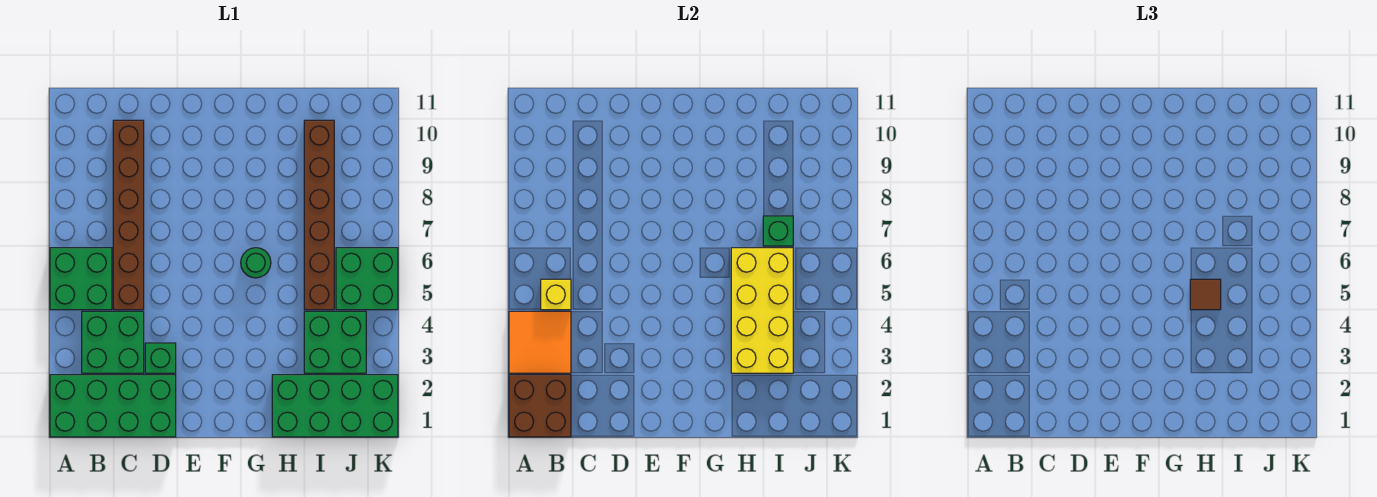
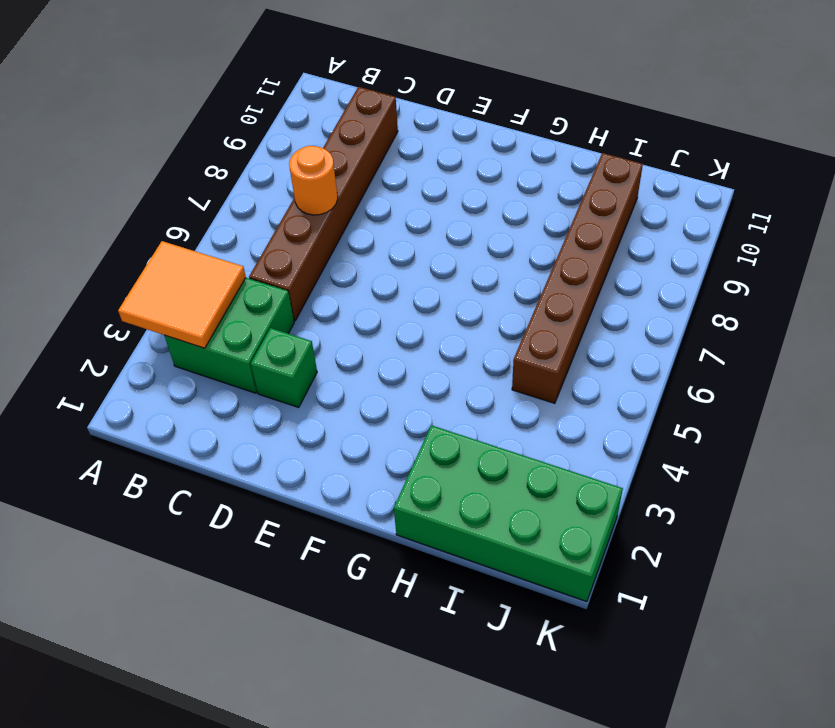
orange round brick C7 level 2 -> none
none -> green brick A1:D2 level 1
none -> green brick A5:B6 level 1
none -> green round brick G6 level 1

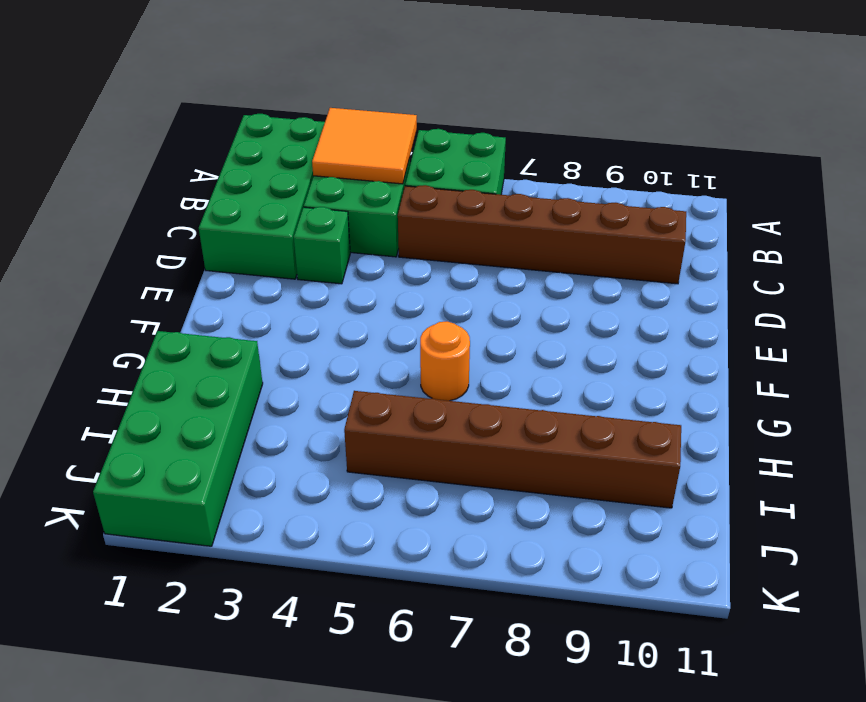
orange round brick G6 level 1 -> green round brick G6 level 1
none -> green brick I3:J4 level 1
none -> green brick J5:K6 level 1
none -> brown brick A1:B2 level 2

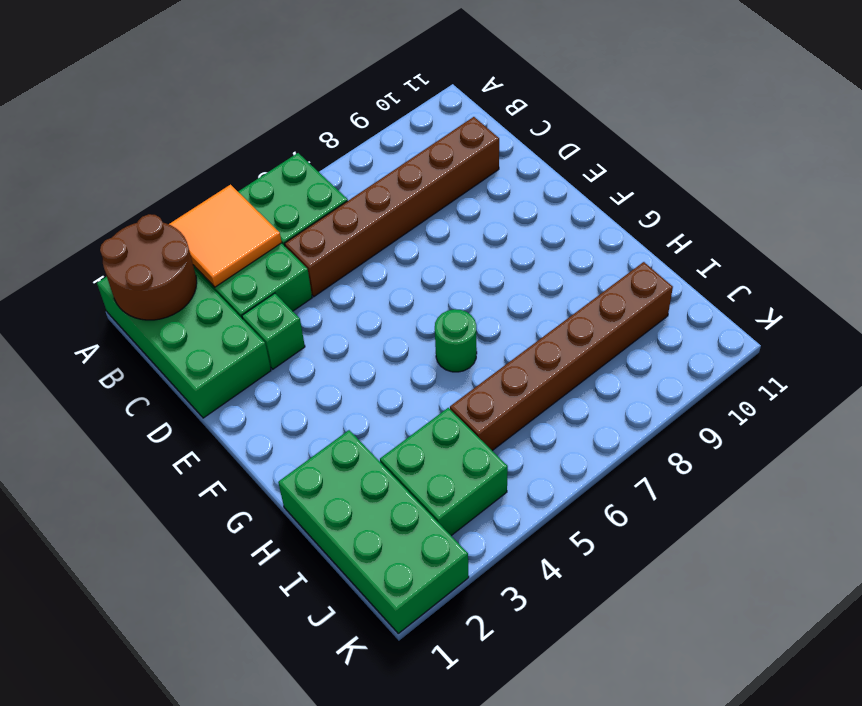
brown round brick A1:B2 level 2 -> brown brick A1:B2 level 2
none -> green brick J5:K6 level 1
none -> yellow brick B5 level 2
none -> yellow brick H3:I6 level 2

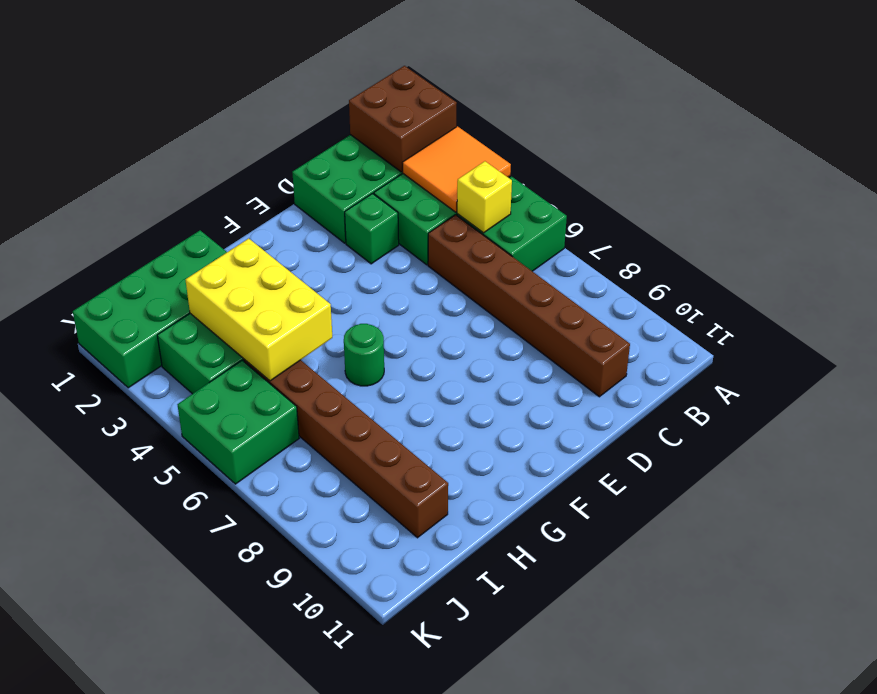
yellow brick H3:I5 level 2 -> yellow brick H3:I6 level 2
none -> green brick I7 level 2
none -> brown tile H5 level 3

